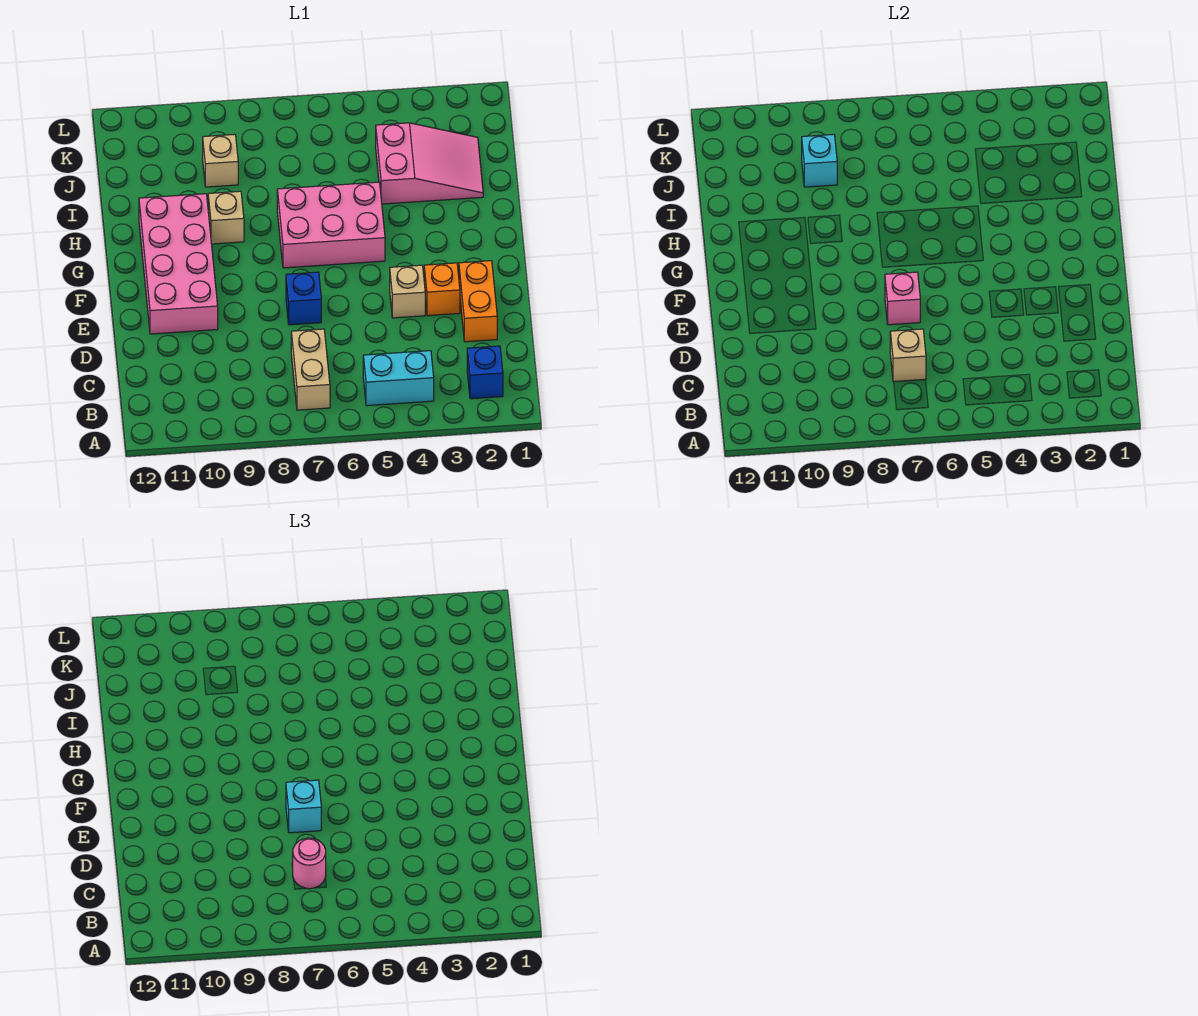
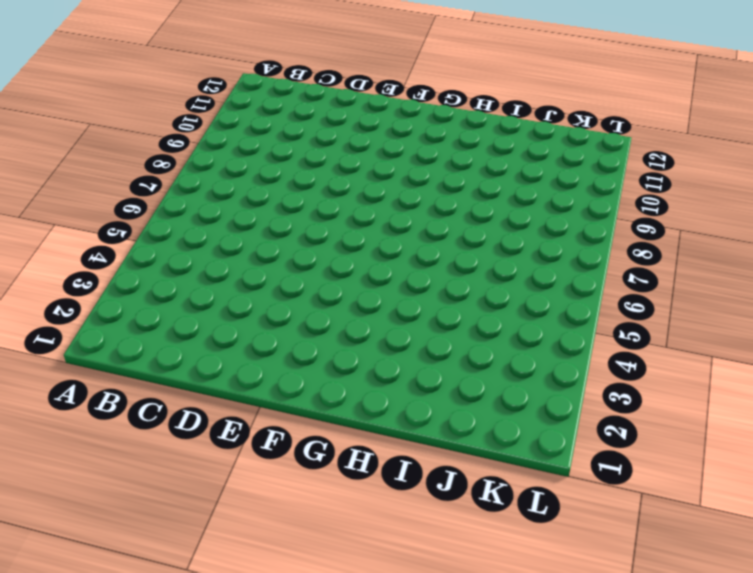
none -> blue brick B2 level 1
none -> cyan brick B4:B5 level 1
none -> tan brick B7:C7 level 1

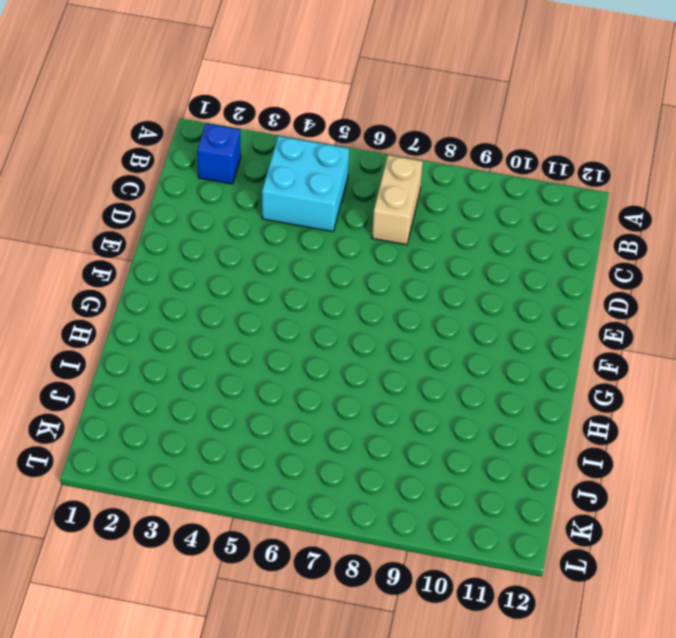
cyan brick B4:C5 level 1 -> cyan brick B4:B5 level 1
none -> orange brick D2:E2 level 1
none -> orange brick E3 level 1
none -> tan brick E4 level 1

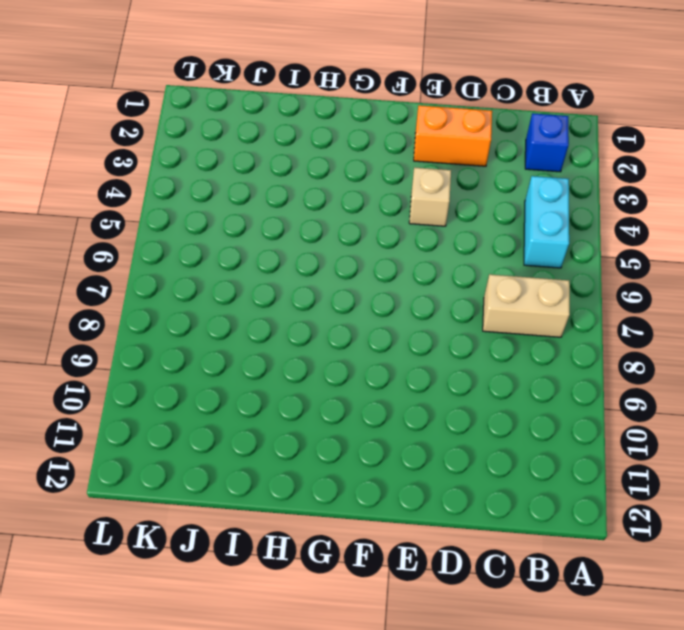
none -> orange brick E3 level 1
none -> blue brick E7 level 1
none -> pink brick E10:H11 level 1

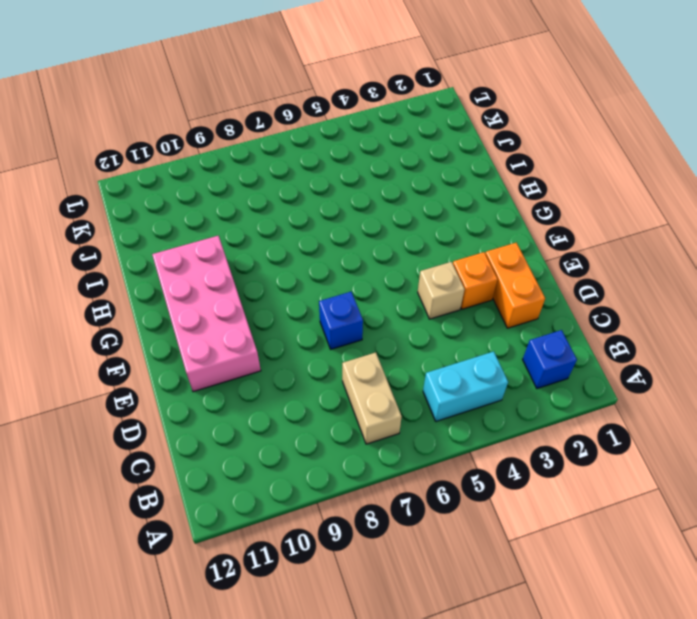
none -> pink brick G5:H7 level 1
none -> tan brick H9 level 1
none -> pink slope I2:J4 level 1 top 4

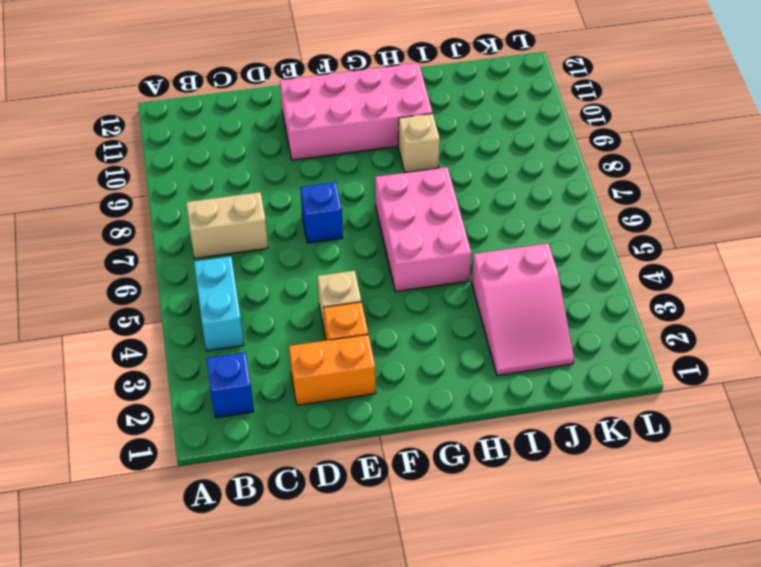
none -> tan brick J9 level 1
none -> tan brick C7 level 2
none -> pink brick E7 level 2

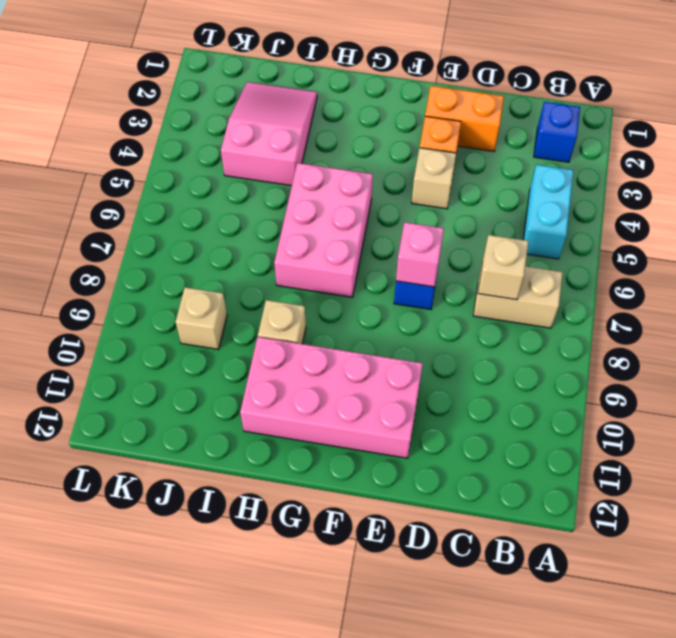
none -> cyan brick J9 level 2
none -> pink round brick C7 level 3
none -> cyan brick E7 level 3

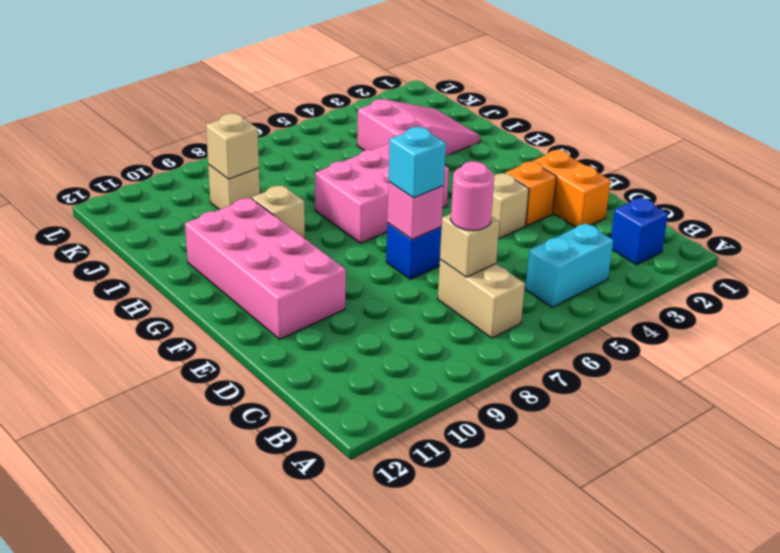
tan brick J9 level 2 -> cyan brick J9 level 2

